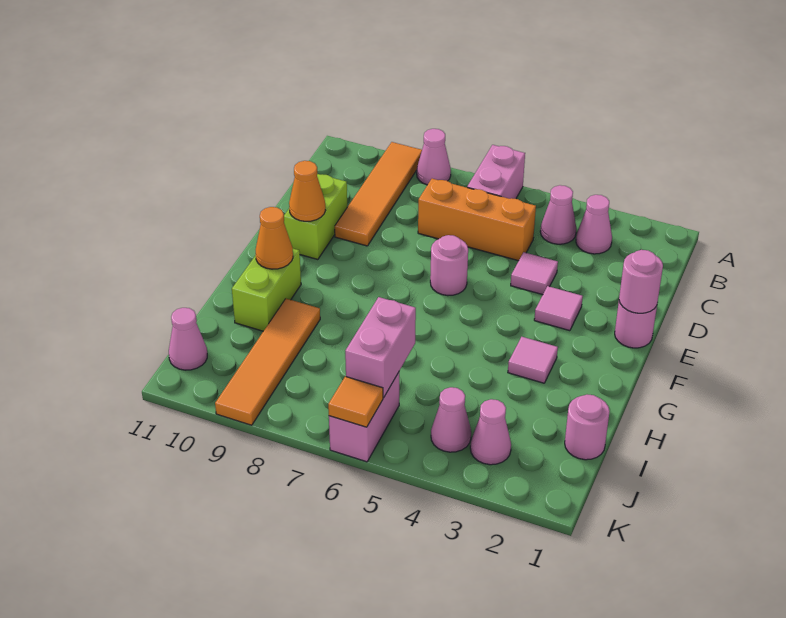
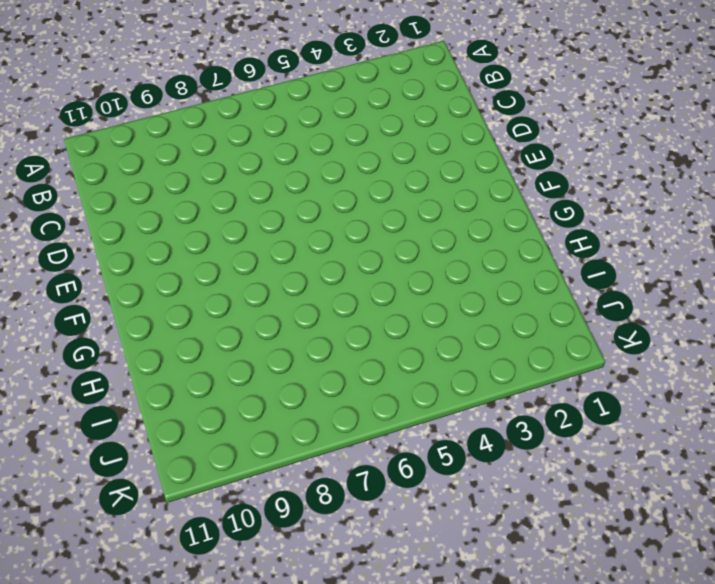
none -> pink brick A6:B6 level 1
none -> pink cone A8 level 1
none -> orange tile A9:D9 level 1

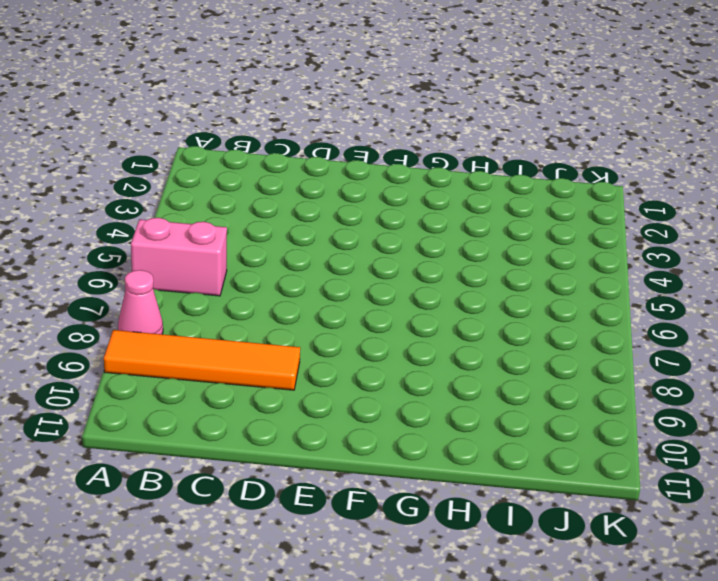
none -> pink cone B3 level 1
none -> pink cone B4 level 1
none -> orange brick C5:C7 level 1

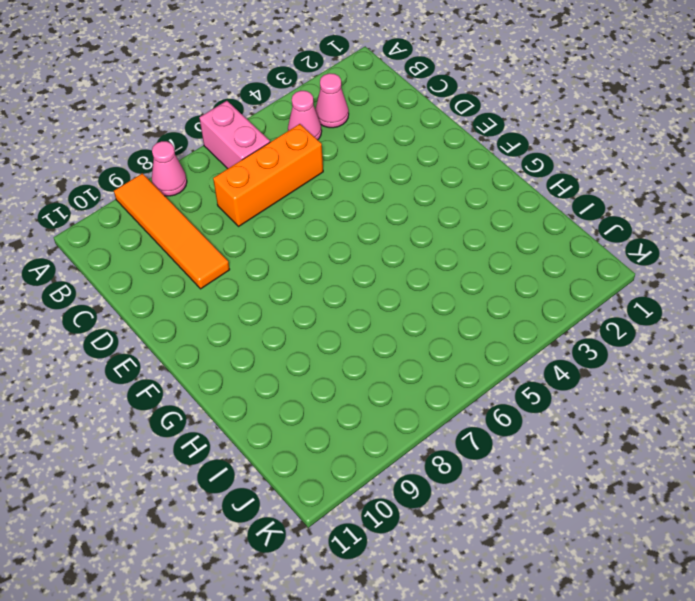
none -> pink tile D4 level 1
none -> lime brick D10:E10 level 1
none -> pink round brick E1 level 1

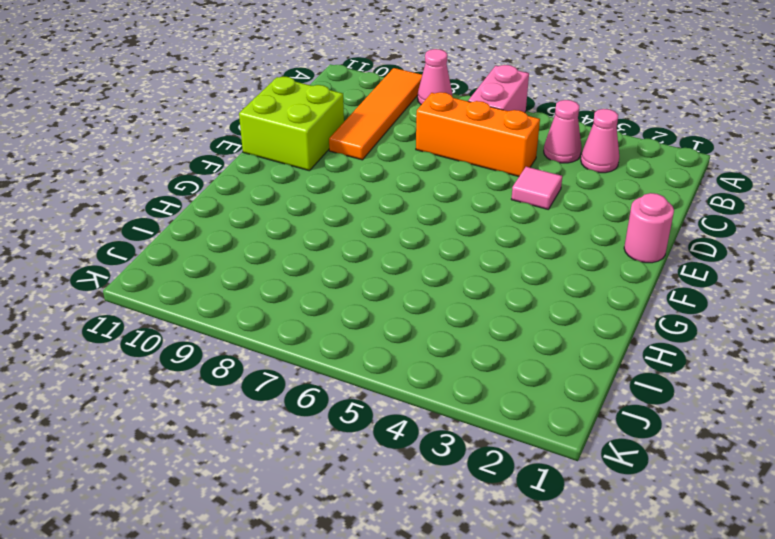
lime brick D10:E11 level 1 -> lime brick D10:E10 level 1
none -> pink tile E3 level 1
none -> pink round brick E6 level 1
none -> pink tile G3 level 1

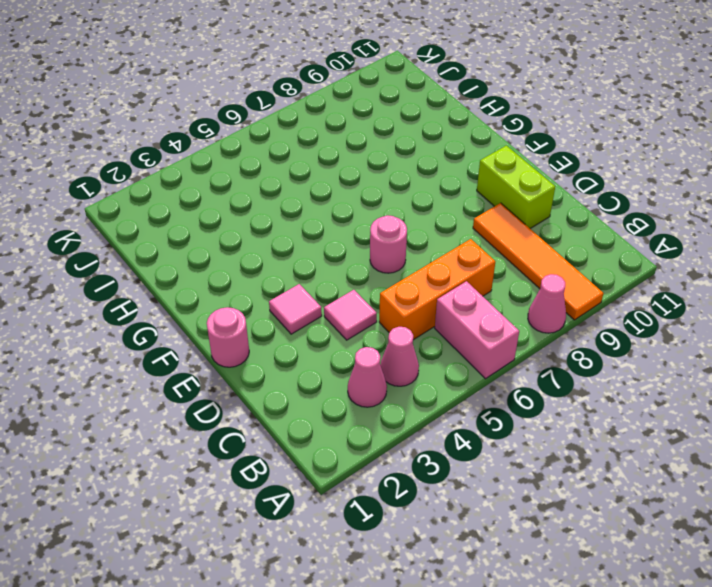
none -> pink tile G3 level 1
none -> lime brick G10:H10 level 1
none -> orange tile H9:K9 level 1

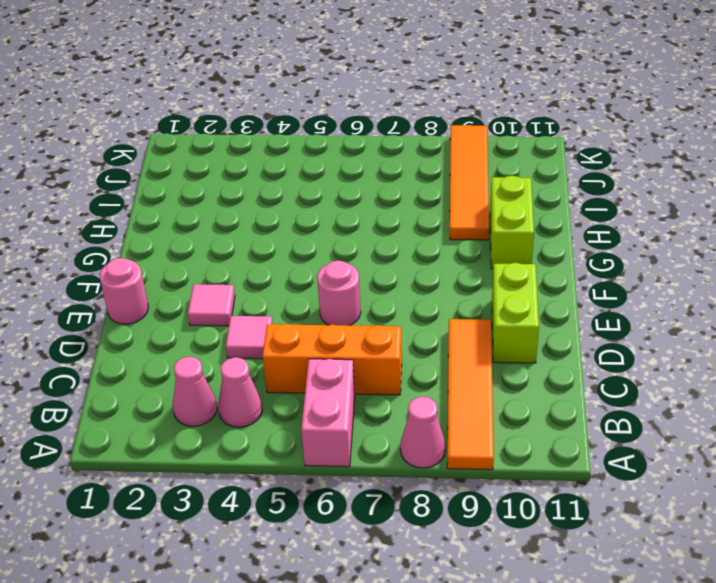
none -> pink tile G3 level 1
none -> pink round brick I1 level 1
none -> pink cone J3 level 1

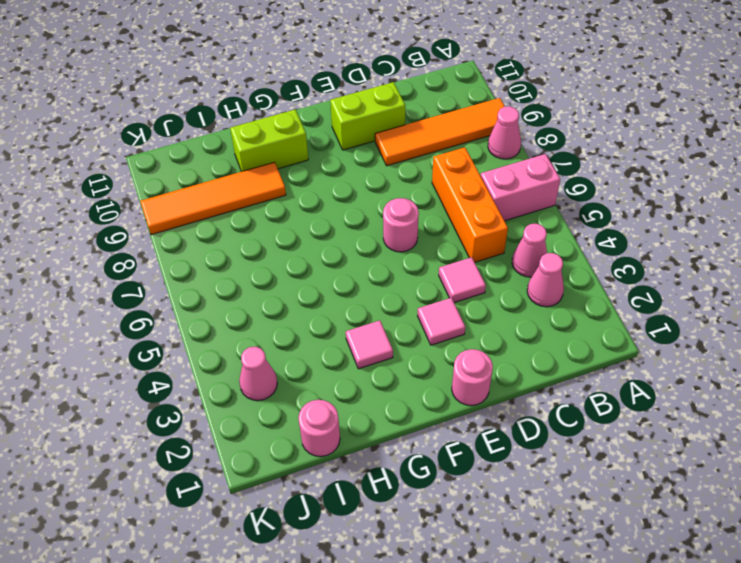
none -> pink cone J4 level 1
none -> pink brick J6:K6 level 1
none -> pink cone J11 level 1

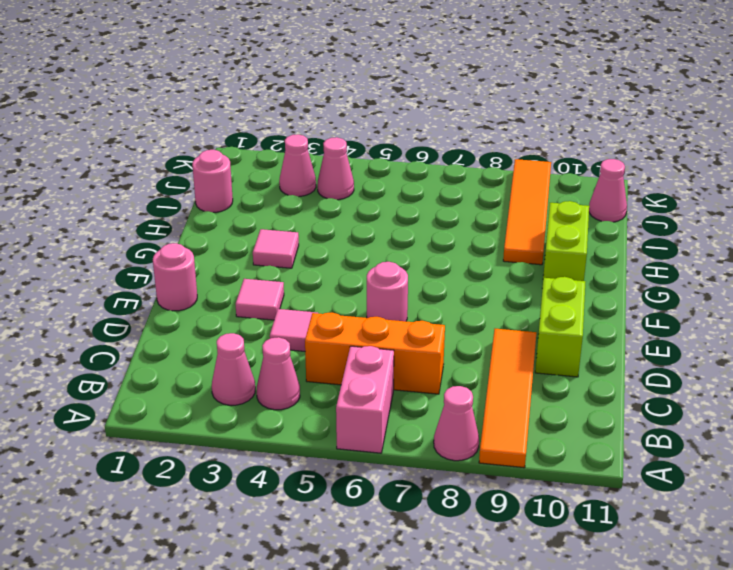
none -> pink brick J6:K6 level 1
none -> pink round brick E1 level 2
none -> orange cone E10 level 2

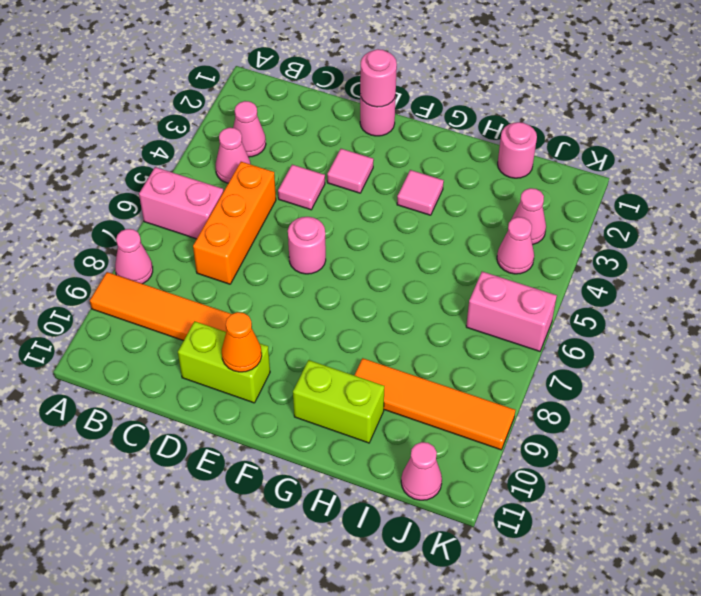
none -> orange cone G10 level 2
none -> pink brick I6:J6 level 2
none -> orange tile K6 level 2

